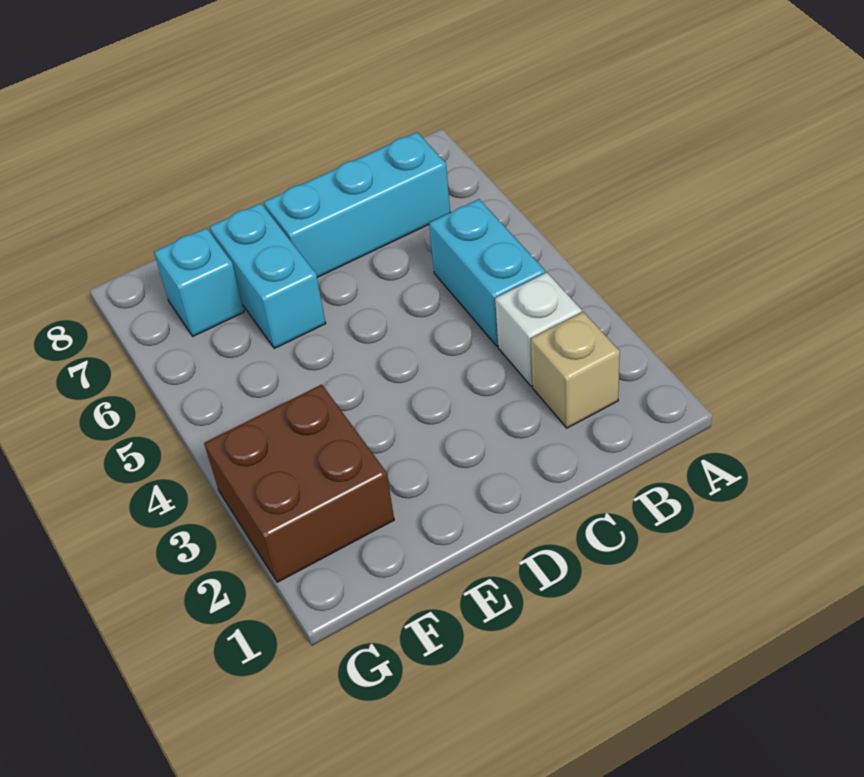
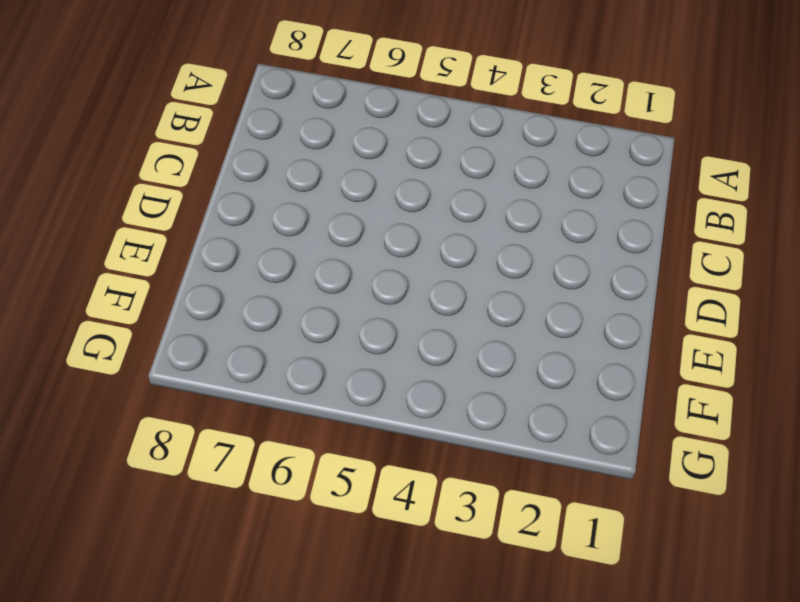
none -> tan brick B2 level 1
none -> white brick B3 level 1

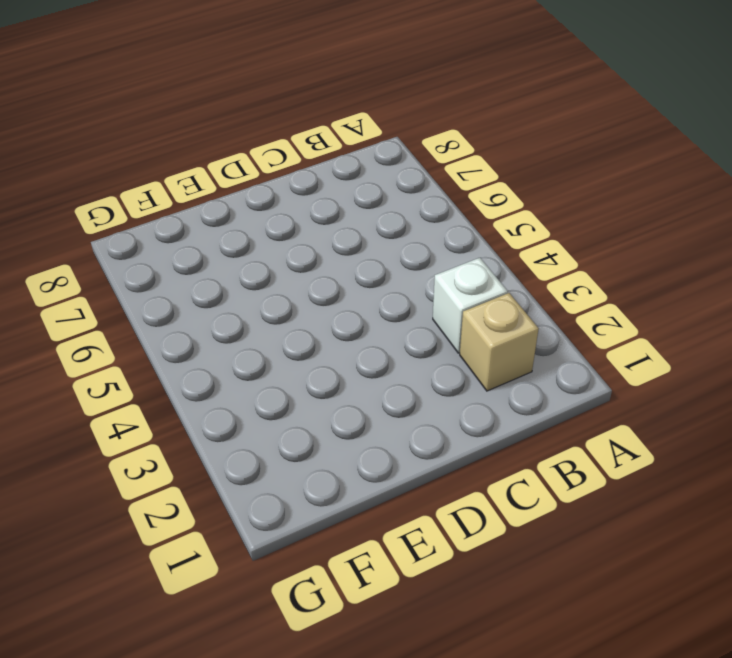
none -> cyan brick B4:B5 level 1
none -> cyan brick B7:D7 level 1

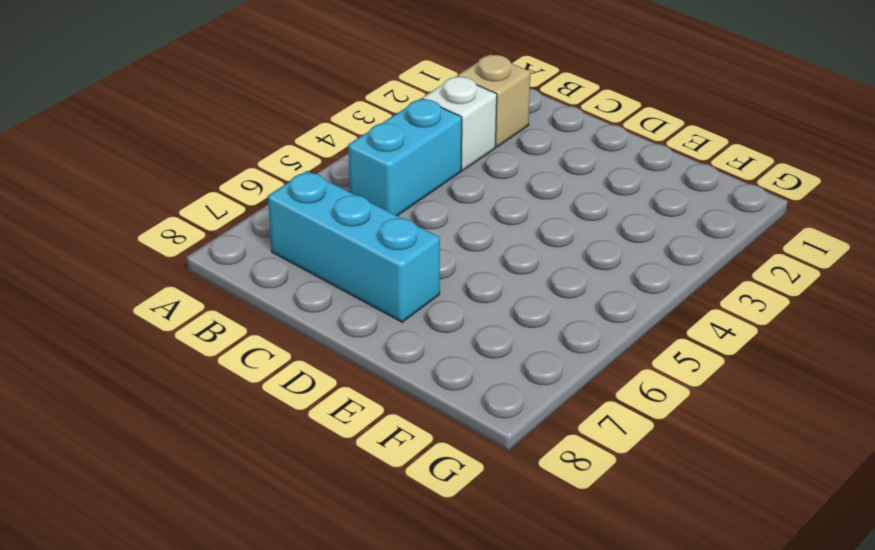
none -> cyan brick E6:E7 level 1
none -> brown brick F2:G3 level 1

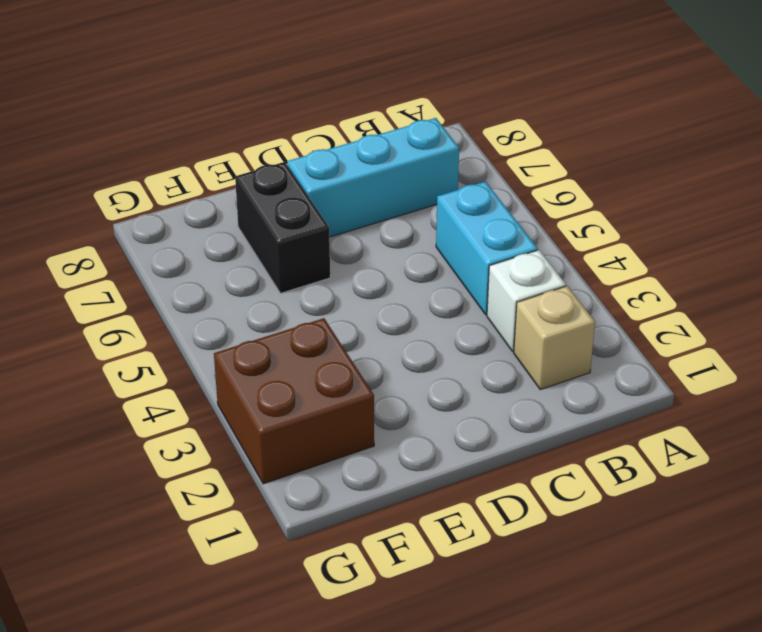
black brick E6:E7 level 1 -> cyan brick E6:E7 level 1
none -> cyan brick F7 level 1

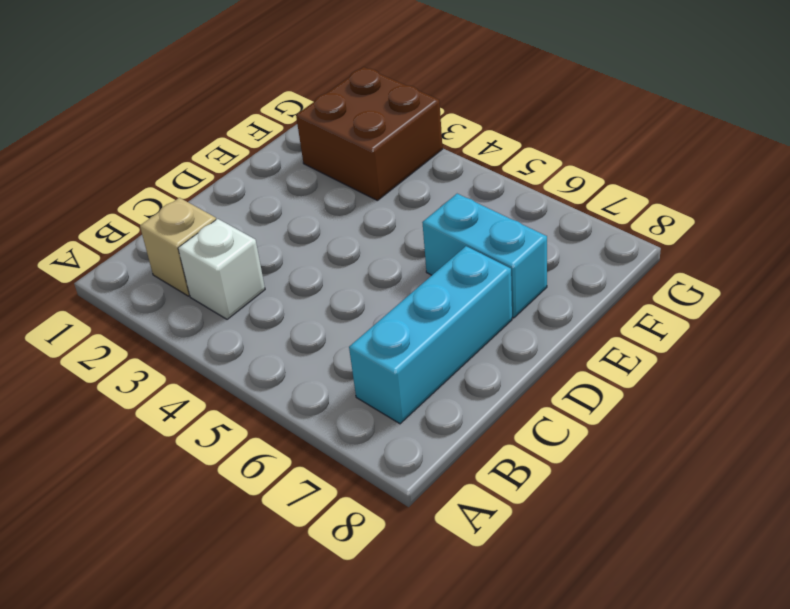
none -> cyan brick B4:B5 level 1
none -> cyan brick F7 level 1

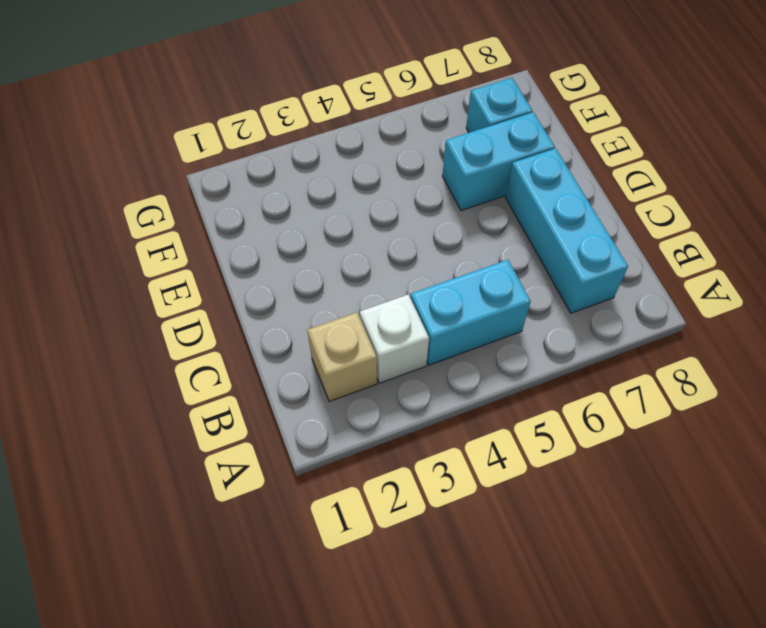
none -> brown brick F2:G3 level 1

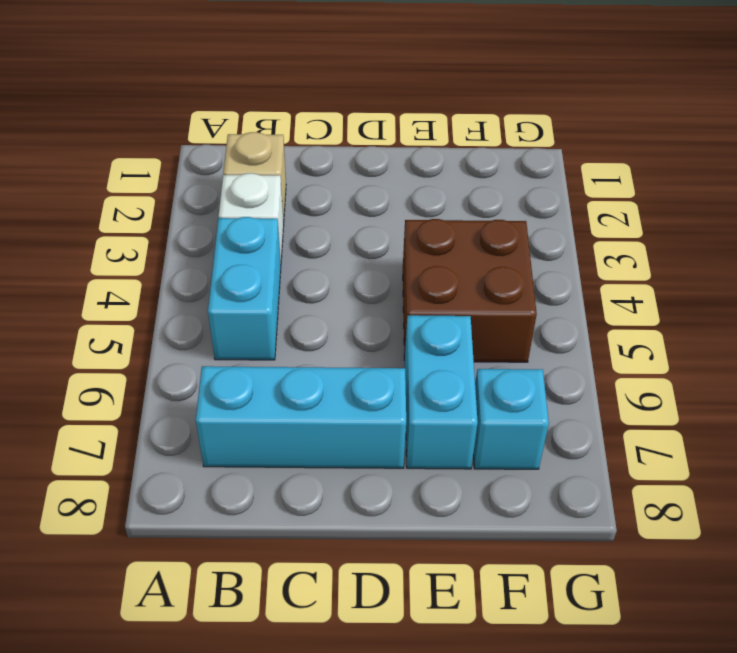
brown brick E4:F5 level 1 -> brown brick F2:G3 level 1

